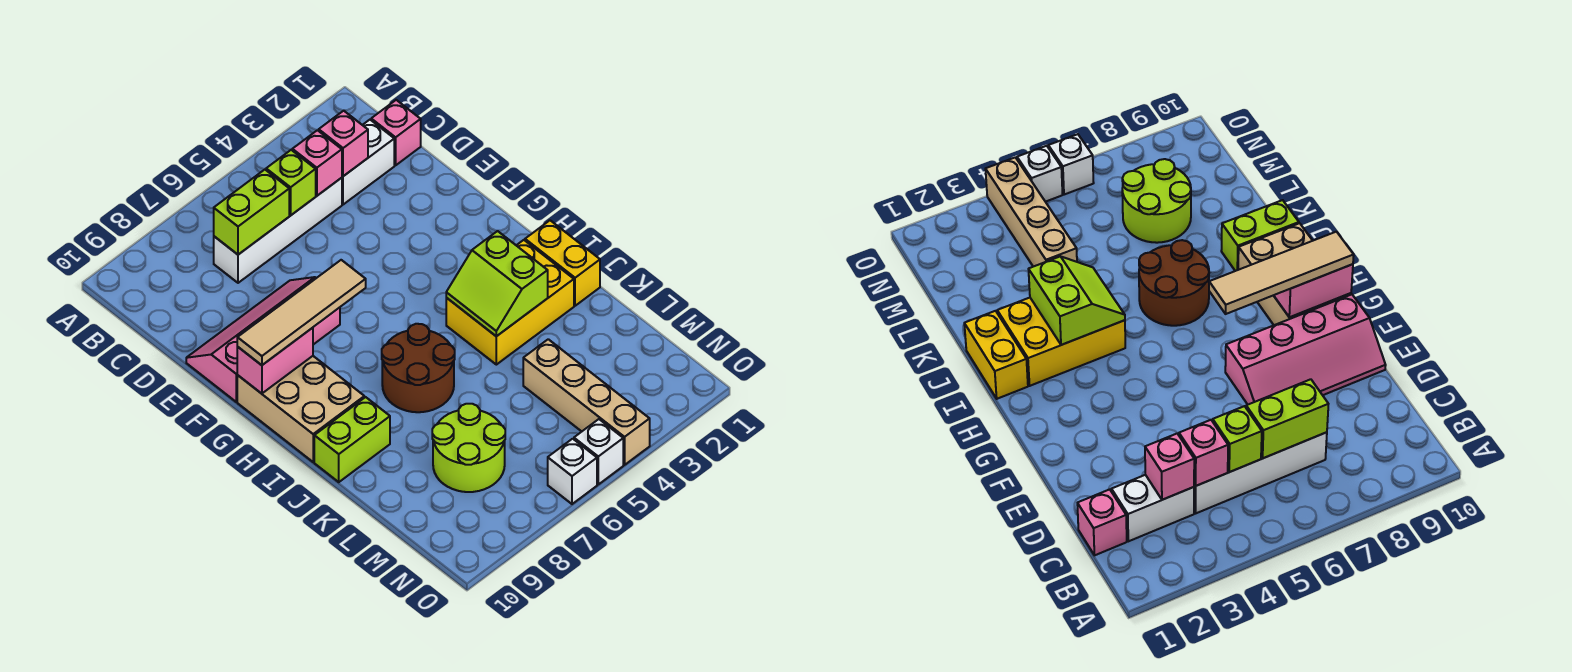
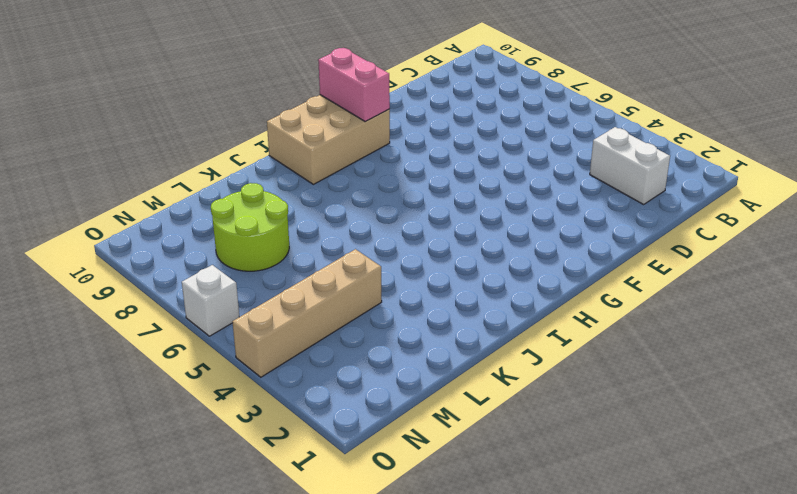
none -> pink brick C1 level 1
none -> white brick C4:C7 level 1
none -> pink slope E7:F10 level 1 top F

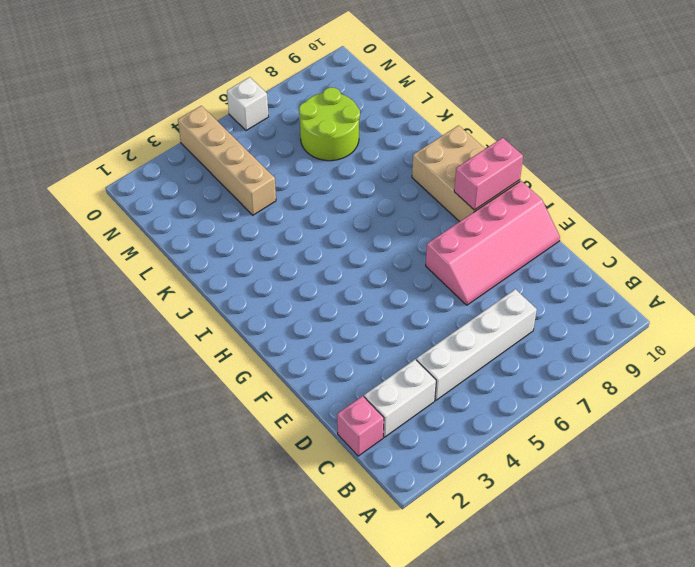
none -> yellow brick I1:J1 level 1
none -> yellow brick I2:J4 level 1
none -> brown round brick I6:J7 level 1

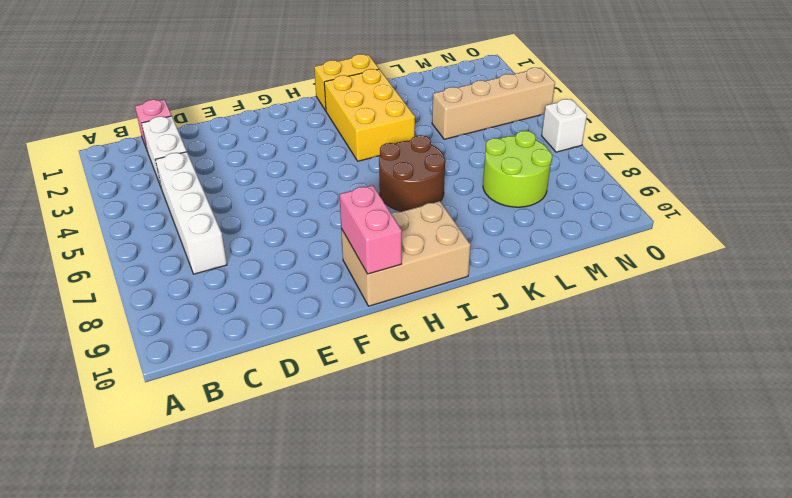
none -> pink slope E7:F10 level 1 top F
none -> lime brick J9:J10 level 1
none -> white brick O5 level 1

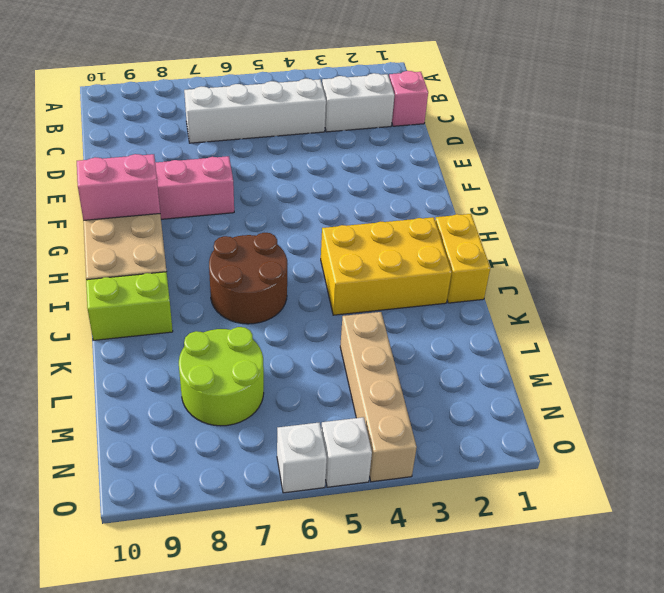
none -> pink brick C3 level 2
none -> pink brick C4 level 2
none -> lime brick C5 level 2

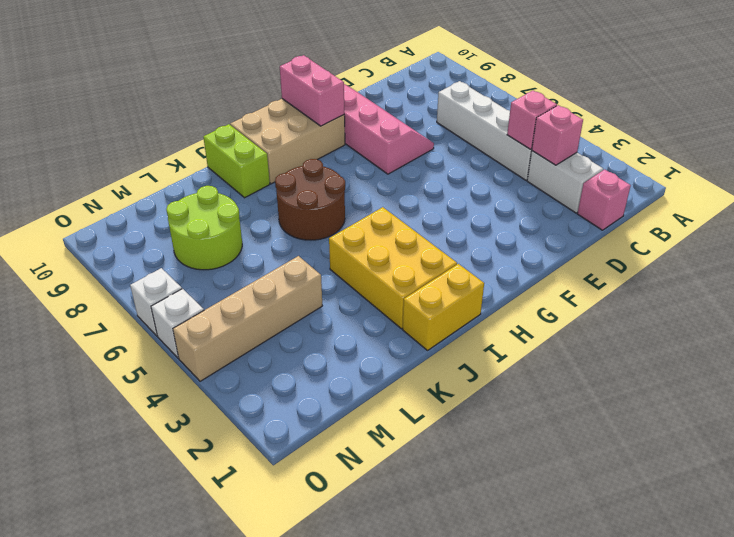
none -> lime brick C5 level 2
none -> lime brick C6:C7 level 2
none -> lime slope I3:J4 level 2 top 3

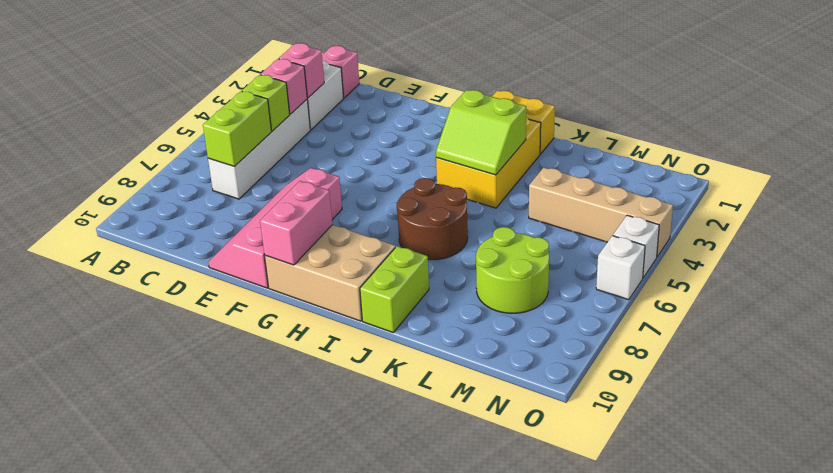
none -> tan tile G7:G10 level 3

